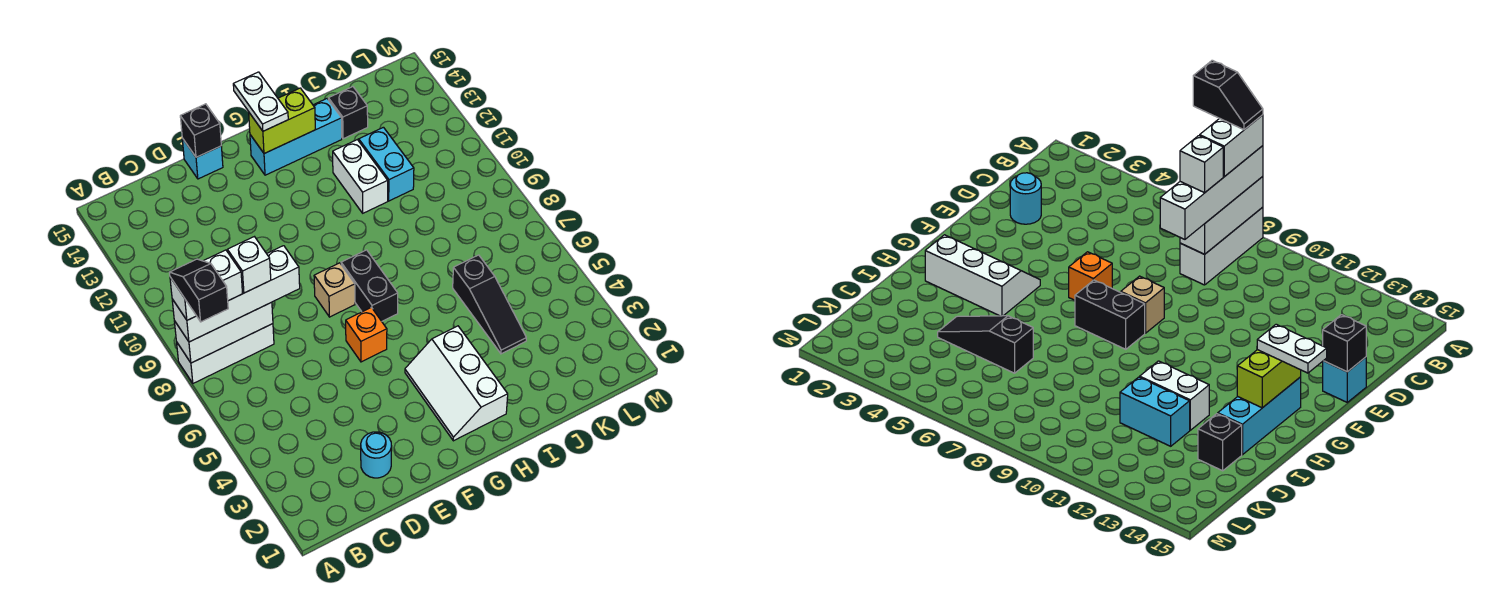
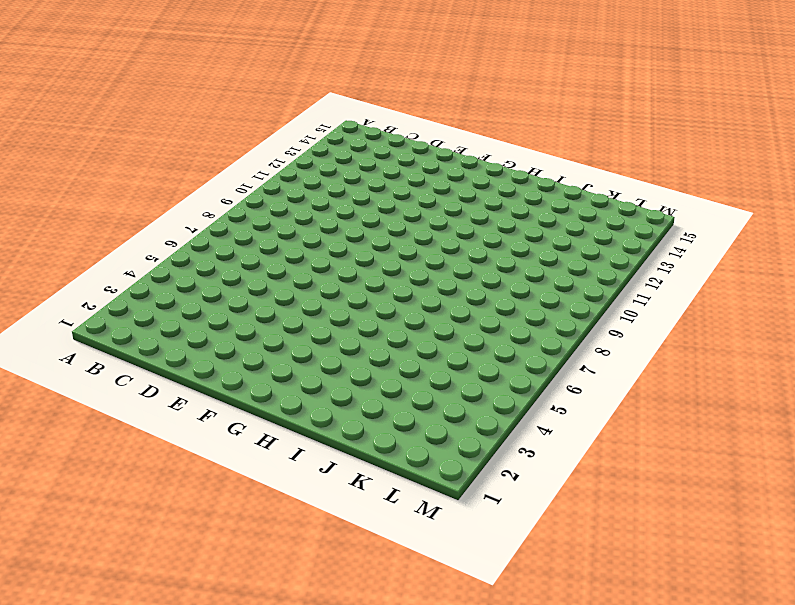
none -> white brick A8:C8 level 1
none -> cyan round brick D2 level 1
none -> cyan brick E15 level 1

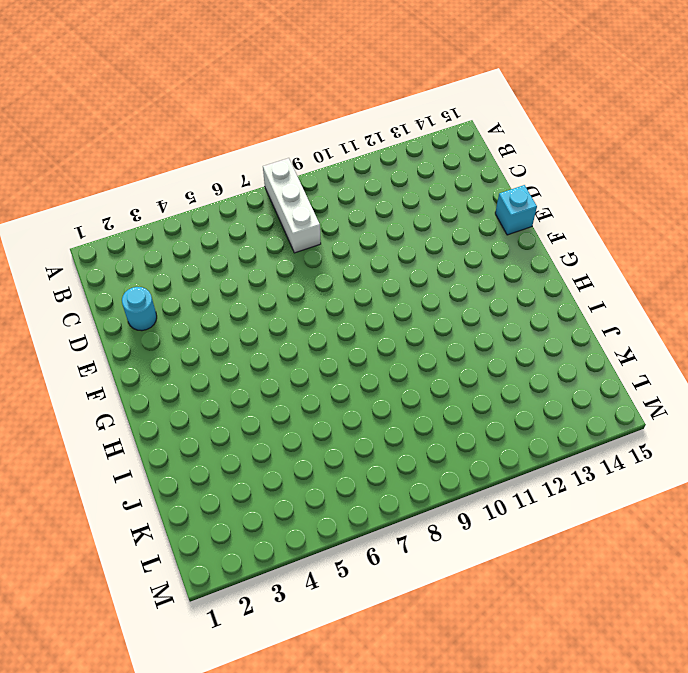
none -> orange brick F6 level 1
none -> tan brick F8 level 1
none -> white slope G2:H4 level 1 top H

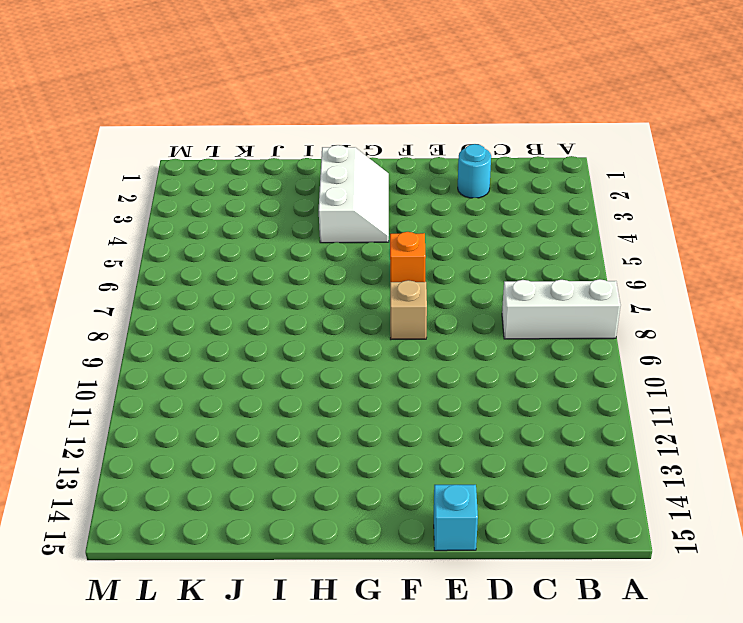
none -> black brick G7:G8 level 1
none -> cyan brick G14:I14 level 1
none -> white brick I11:I12 level 1

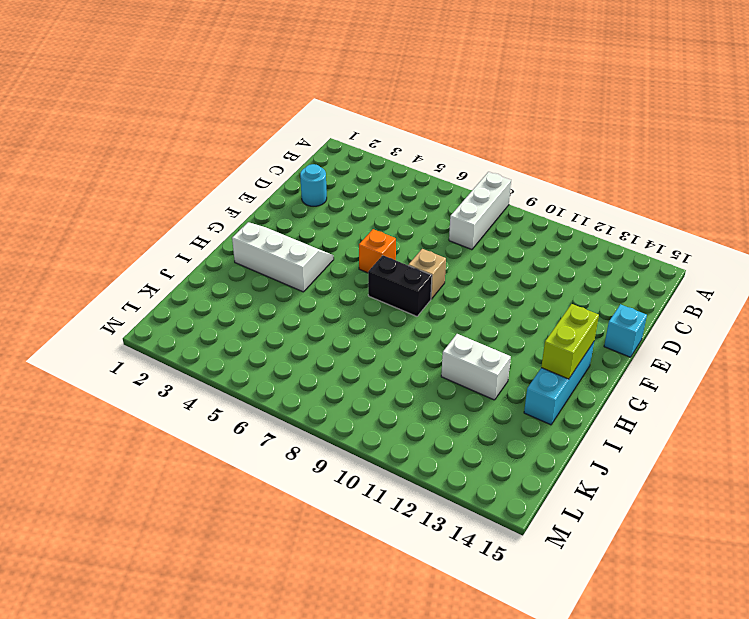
none -> black slope J4:J6 level 1 top 6
none -> cyan brick J11:J12 level 1
none -> black brick J14 level 1

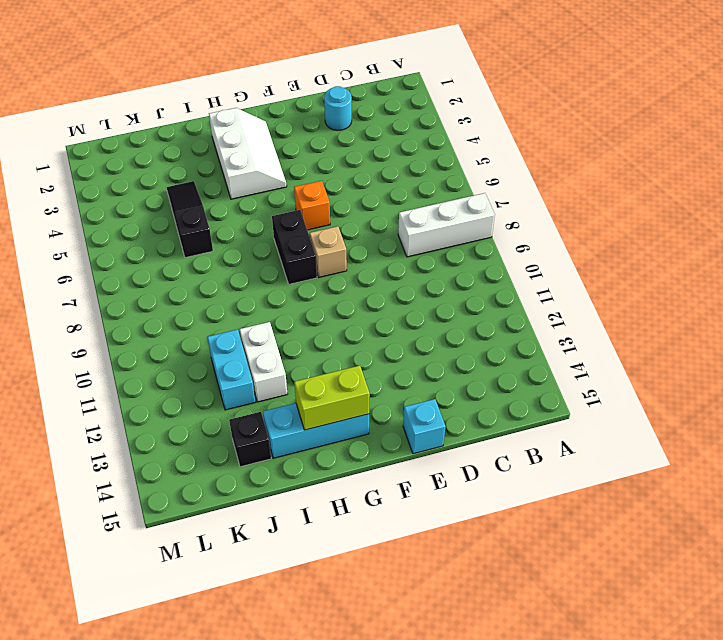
none -> white brick A8:C8 level 2
none -> black brick E15 level 2
none -> white brick A8:D8 level 3

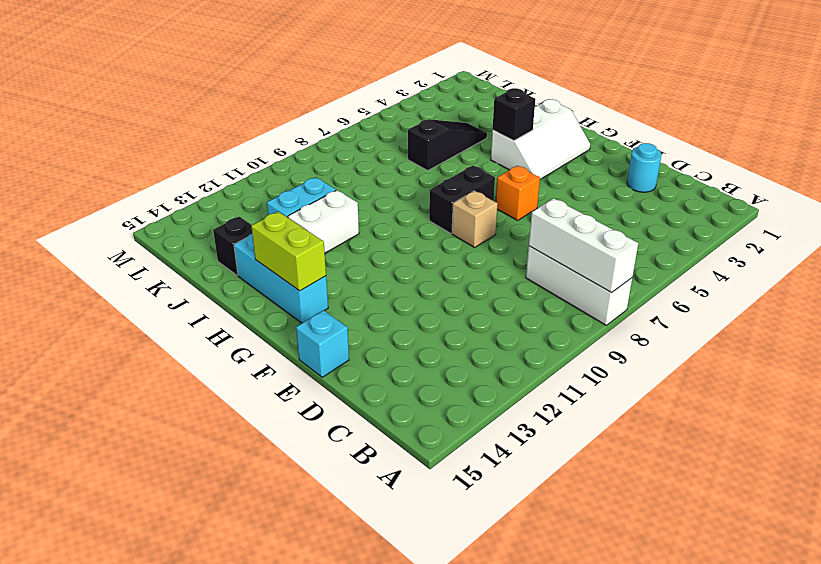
black brick H4 level 2 -> black brick E15 level 2
none -> white brick A8:D8 level 3
none -> white plate G14:G15 level 3
none -> white brick A8:B8 level 4

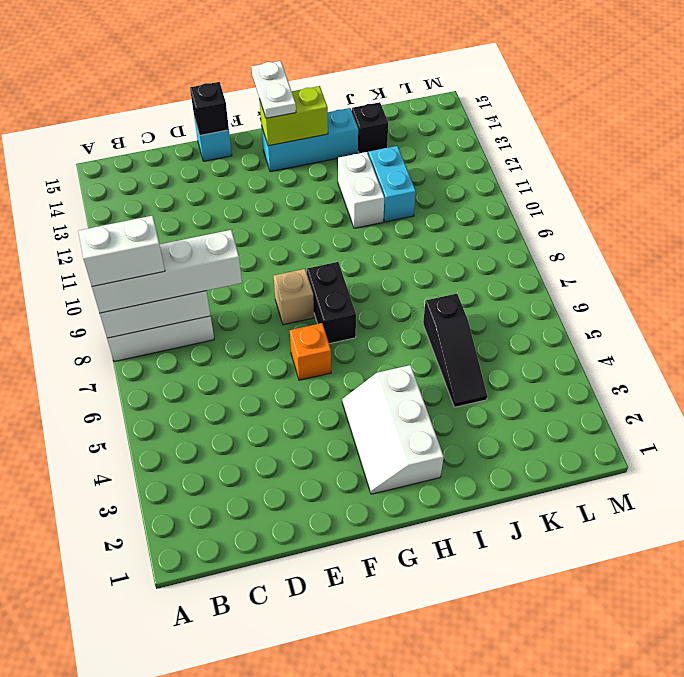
none -> cyan round brick D2 level 1
none -> white brick C8 level 4
none -> black slope A7:A8 level 5 top 7

